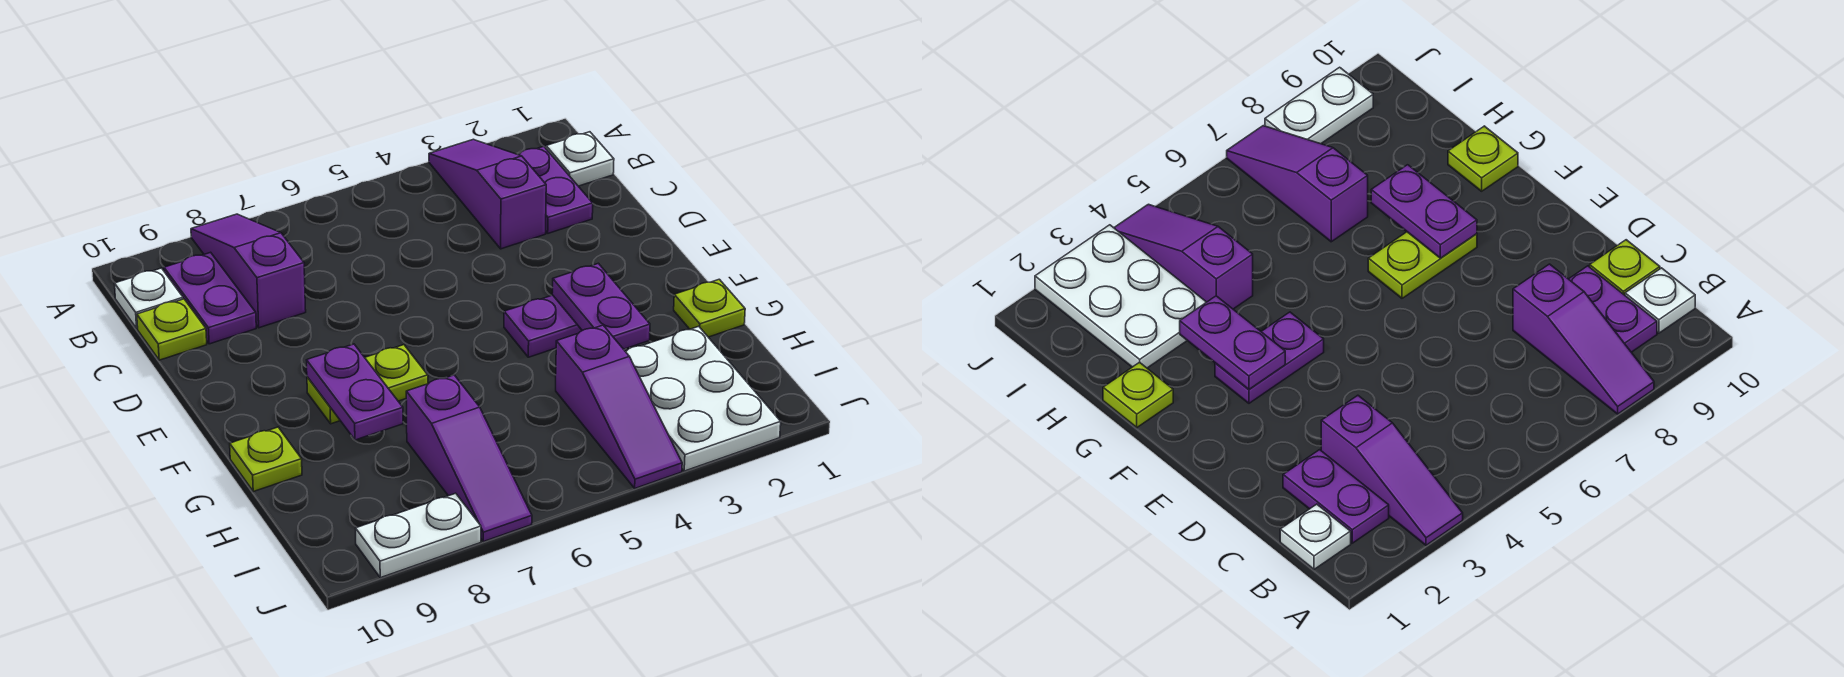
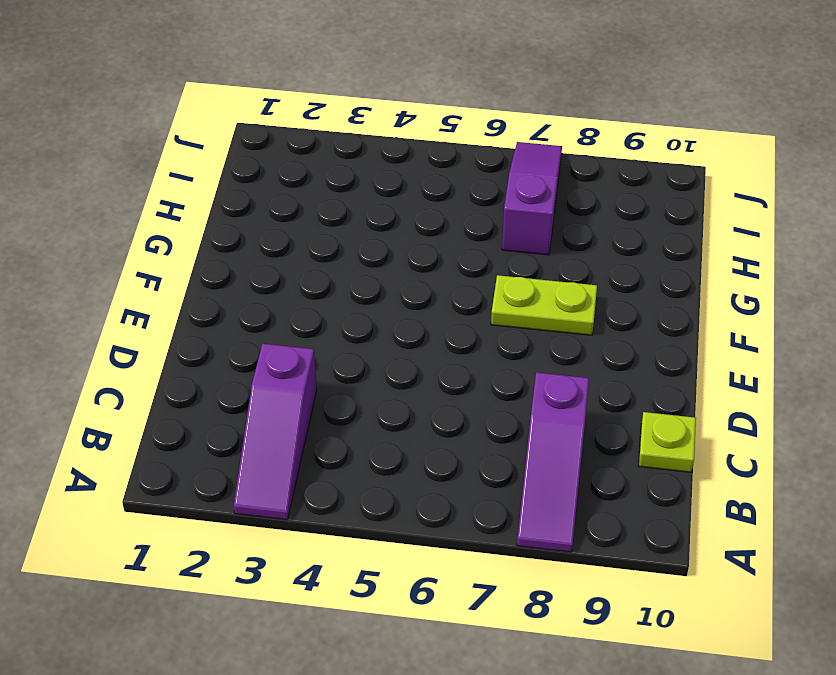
none -> white plate B1 level 1
none -> purple plate B2:C2 level 1
none -> purple plate B9:C9 level 1

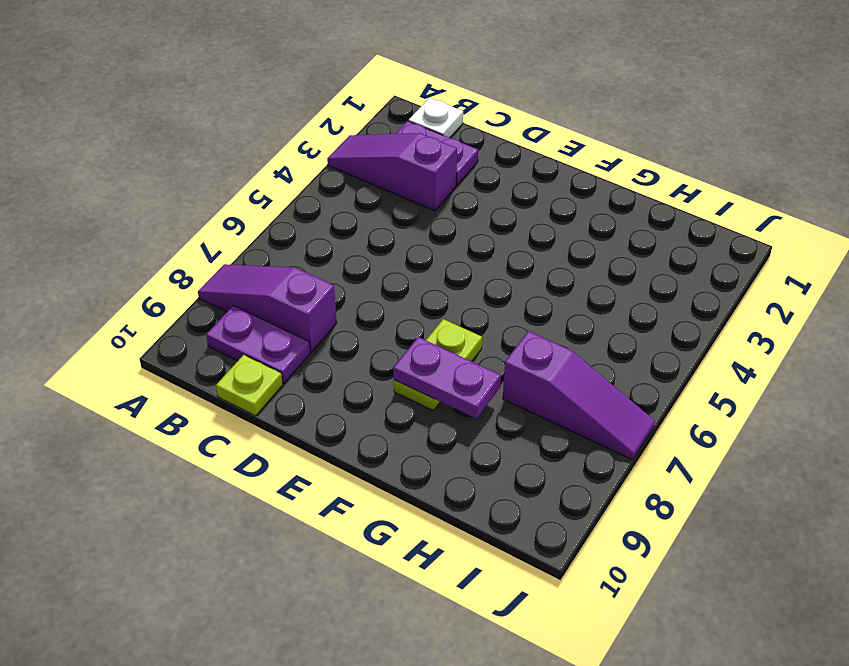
none -> white plate B10 level 1
none -> purple plate F3:F4 level 1
none -> lime plate G1 level 1

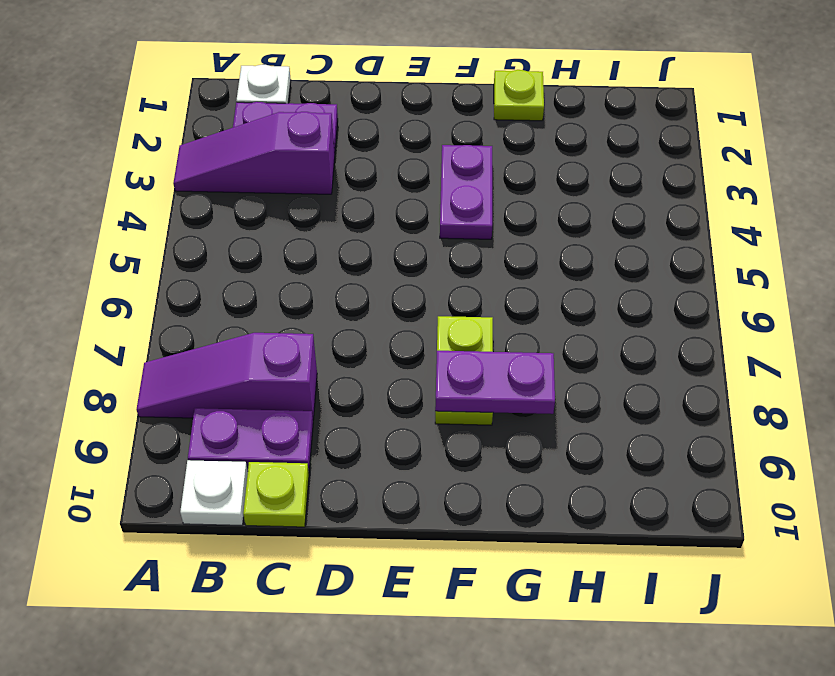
none -> lime plate G10 level 1
none -> white plate H2:J3 level 1
none -> purple slope H4:J4 level 1 top H

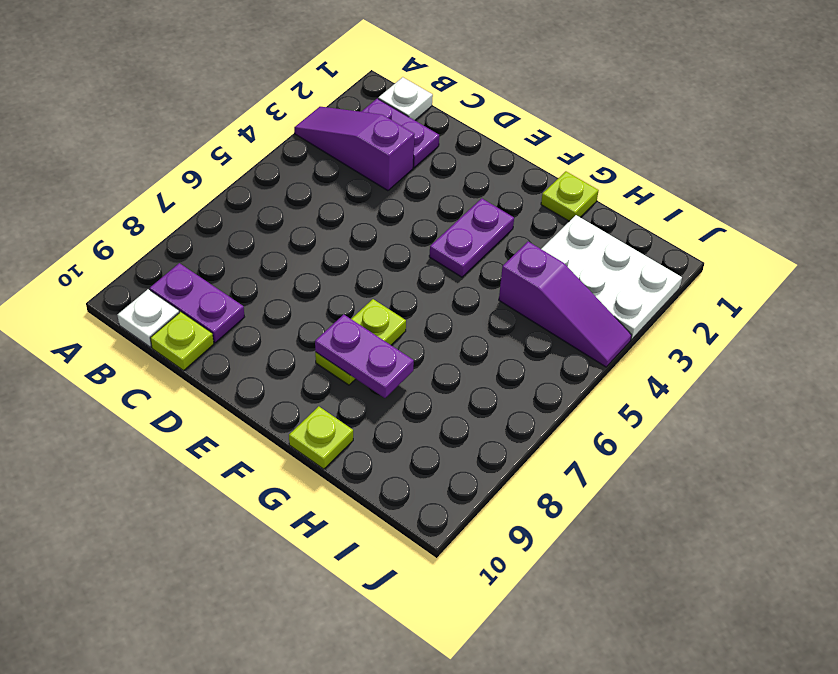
none -> purple slope A8:C8 level 1 top C
none -> purple slope H7:J7 level 1 top H
none -> white plate J8:J9 level 1

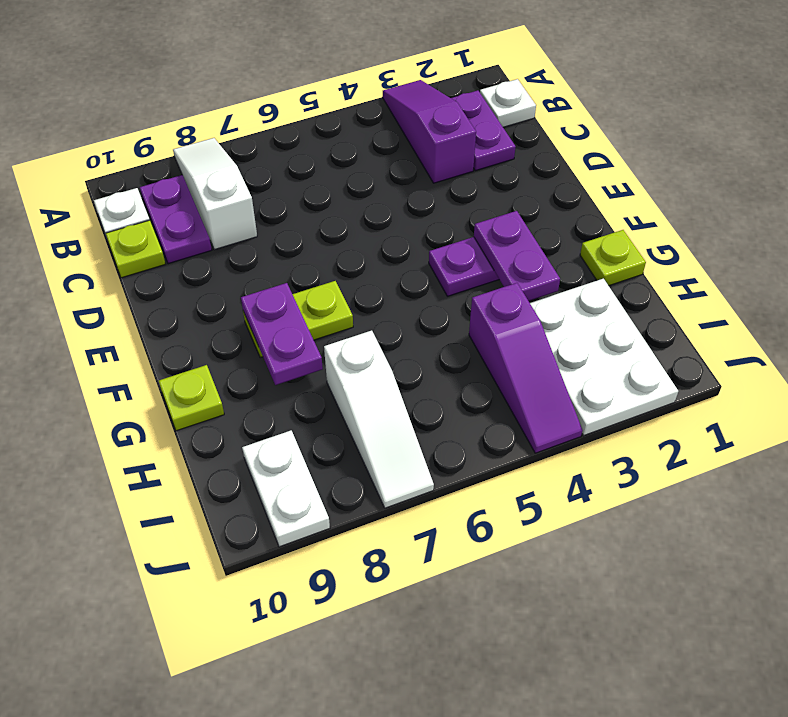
white slope A8:C8 level 1 top C -> purple slope A8:C8 level 1 top C
white slope H7:J7 level 1 top H -> purple slope H7:J7 level 1 top H
white plate I9:J9 level 1 -> white plate J8:J9 level 1

